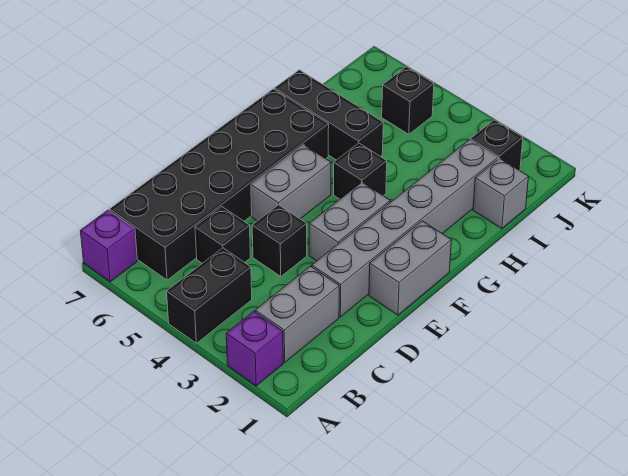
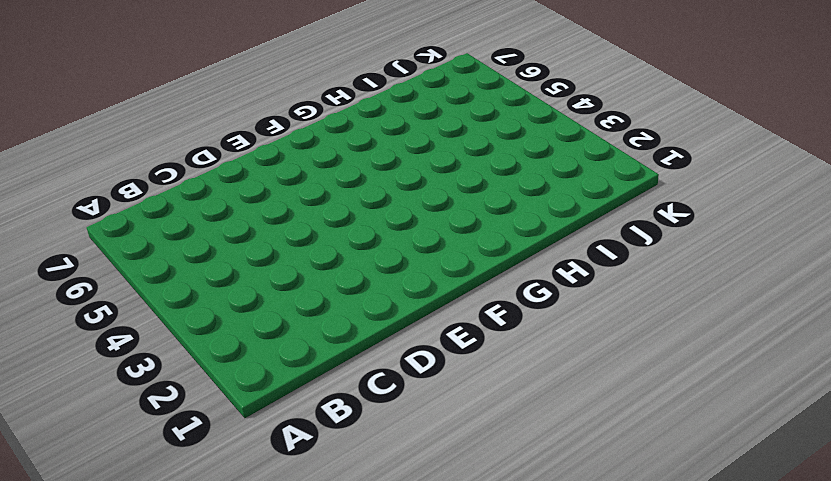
none -> purple brick A2 level 1
none -> black brick A4:B4 level 1
none -> purple brick A7 level 1

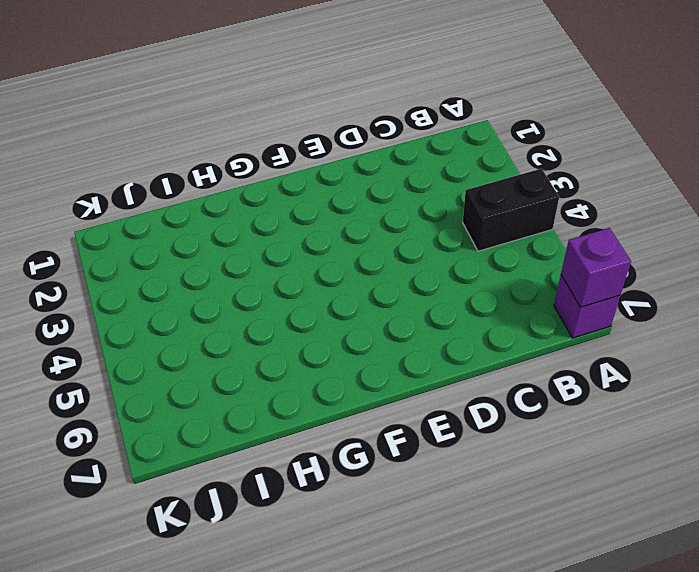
purple brick A7 level 2 -> purple brick A2 level 1
none -> grey brick B2:C2 level 1
none -> black brick B6:G7 level 1
none -> black brick C5 level 1

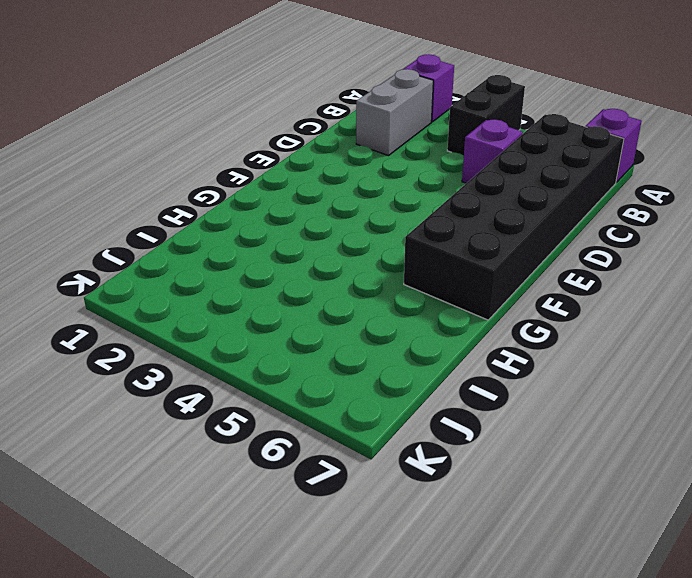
purple brick C5 level 1 -> black brick C5 level 1
none -> grey brick D2:I2 level 1
none -> black brick D4 level 1
none -> grey brick E1:F1 level 1

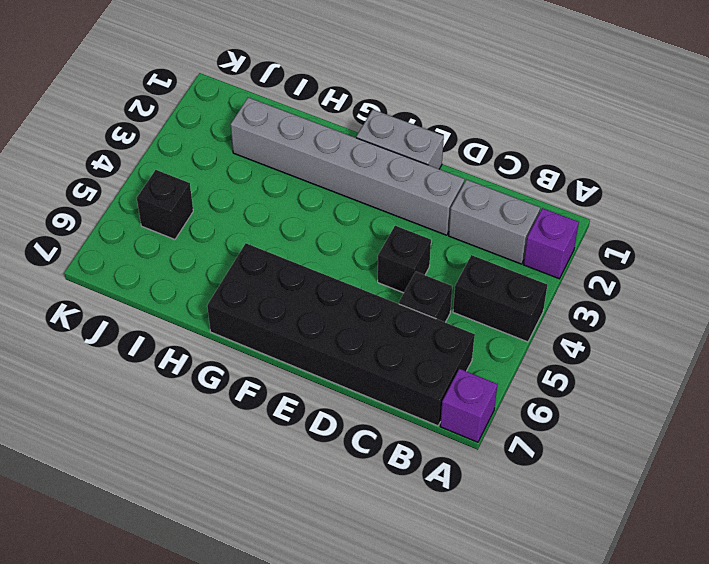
none -> grey brick E3:F3 level 1
none -> grey brick E5:F5 level 1
none -> black brick G4 level 1

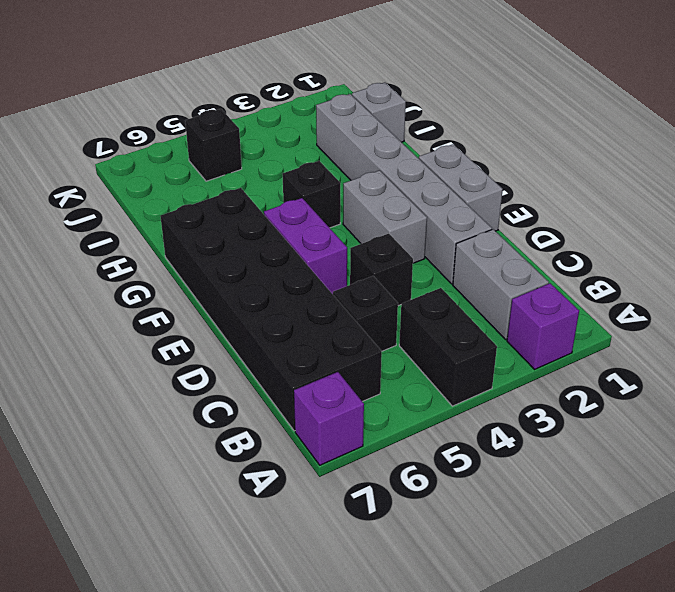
purple brick E5:F5 level 1 -> grey brick E5:F5 level 1
none -> black brick H5:H7 level 1
none -> black brick J2 level 1

